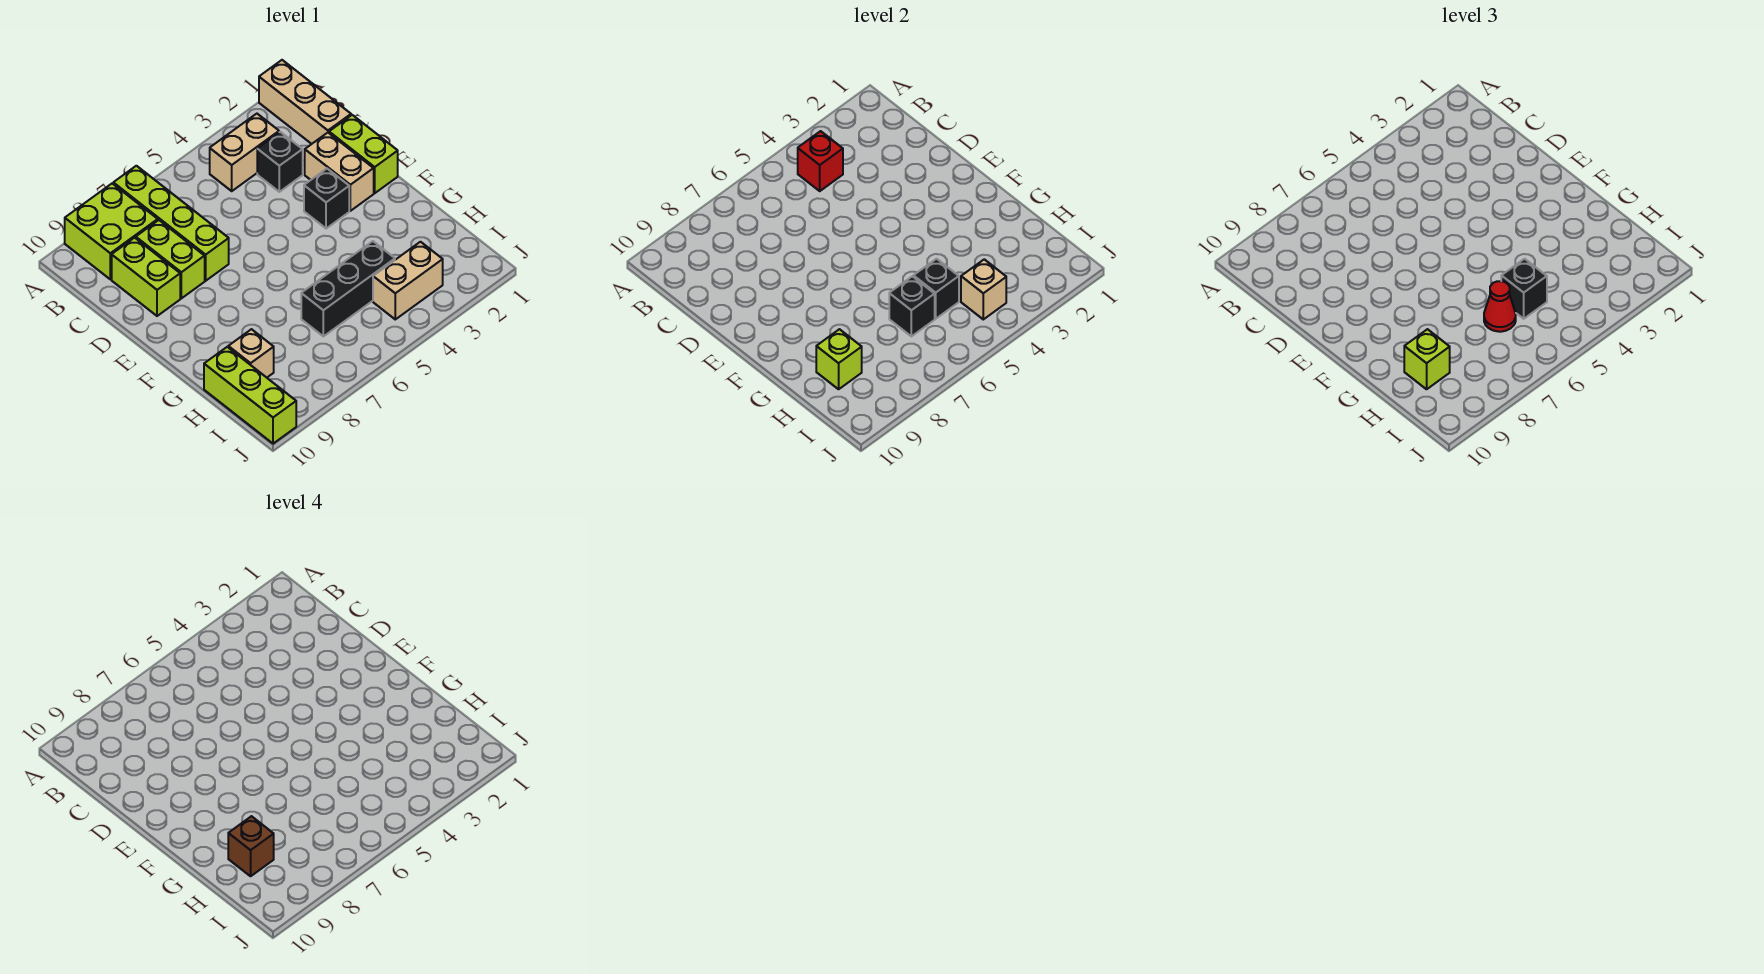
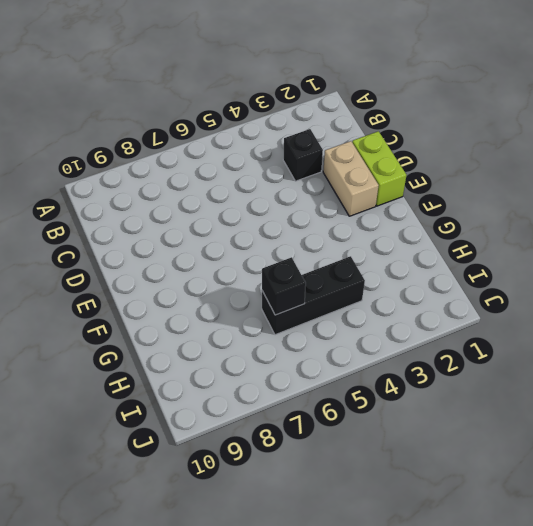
none -> tan brick A1:C1 level 1
none -> lime brick A7:D7 level 1
none -> lime brick A8:B9 level 1

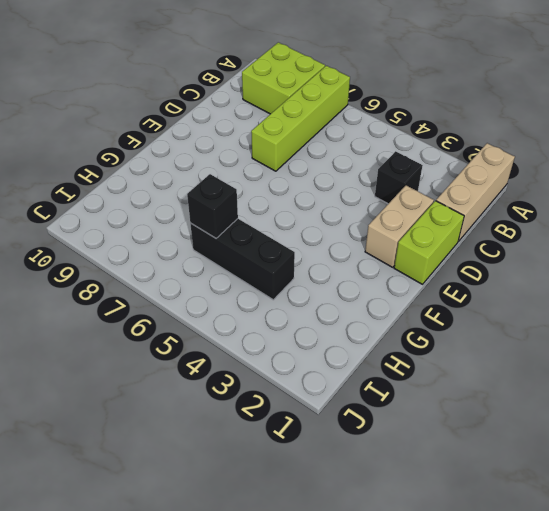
none -> tan brick B3:B4 level 1
none -> lime brick C8:D8 level 1
none -> lime brick C9:D9 level 1

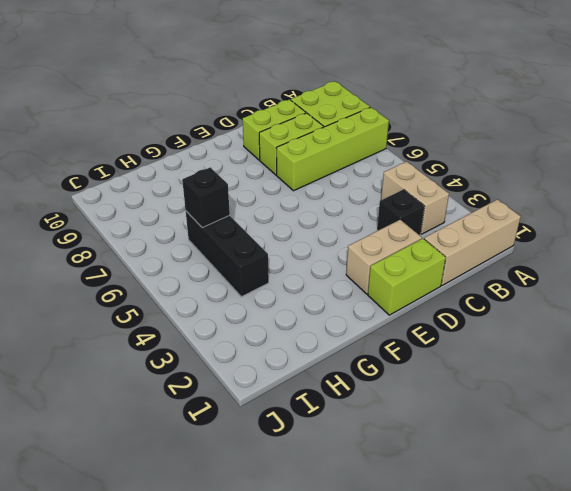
none -> black brick E3 level 1
none -> tan brick H9 level 1
none -> lime brick H10:J10 level 1

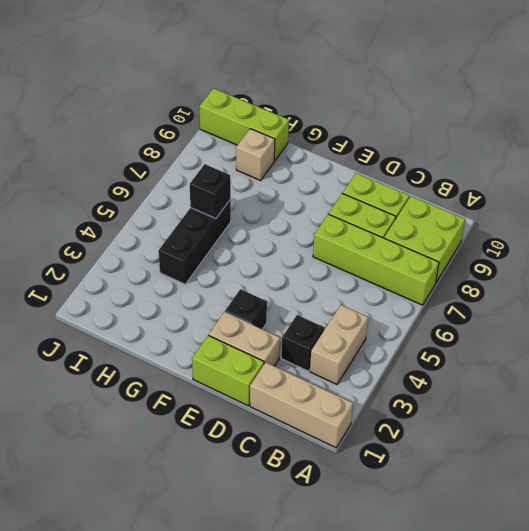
none -> tan brick I3:I4 level 1
none -> red brick B4 level 2
none -> black brick H5 level 2

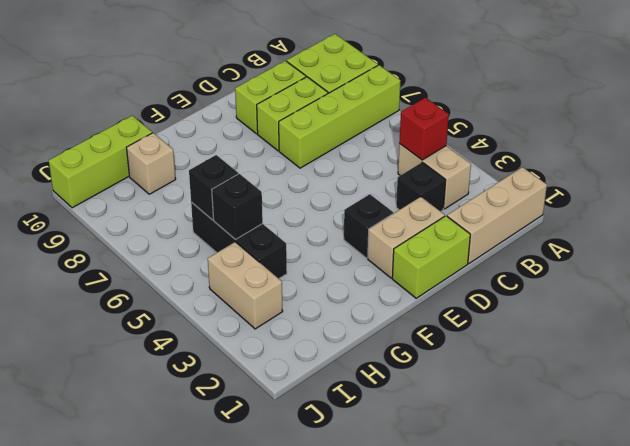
none -> lime brick H9 level 2
none -> tan brick I4 level 2
none -> black brick H5 level 3

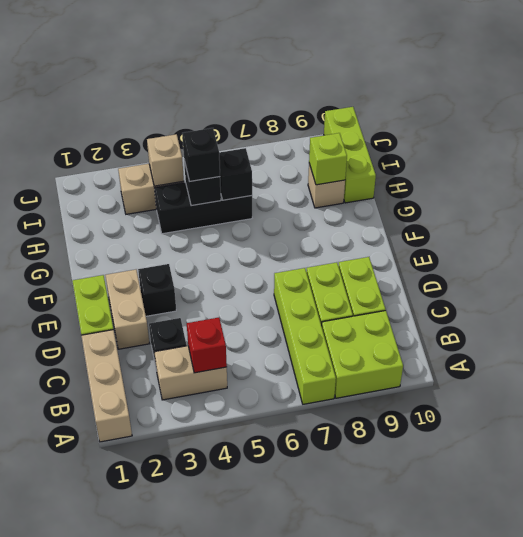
none -> red cone H6 level 3
none -> lime brick H9 level 3
none -> brown brick H9 level 4

